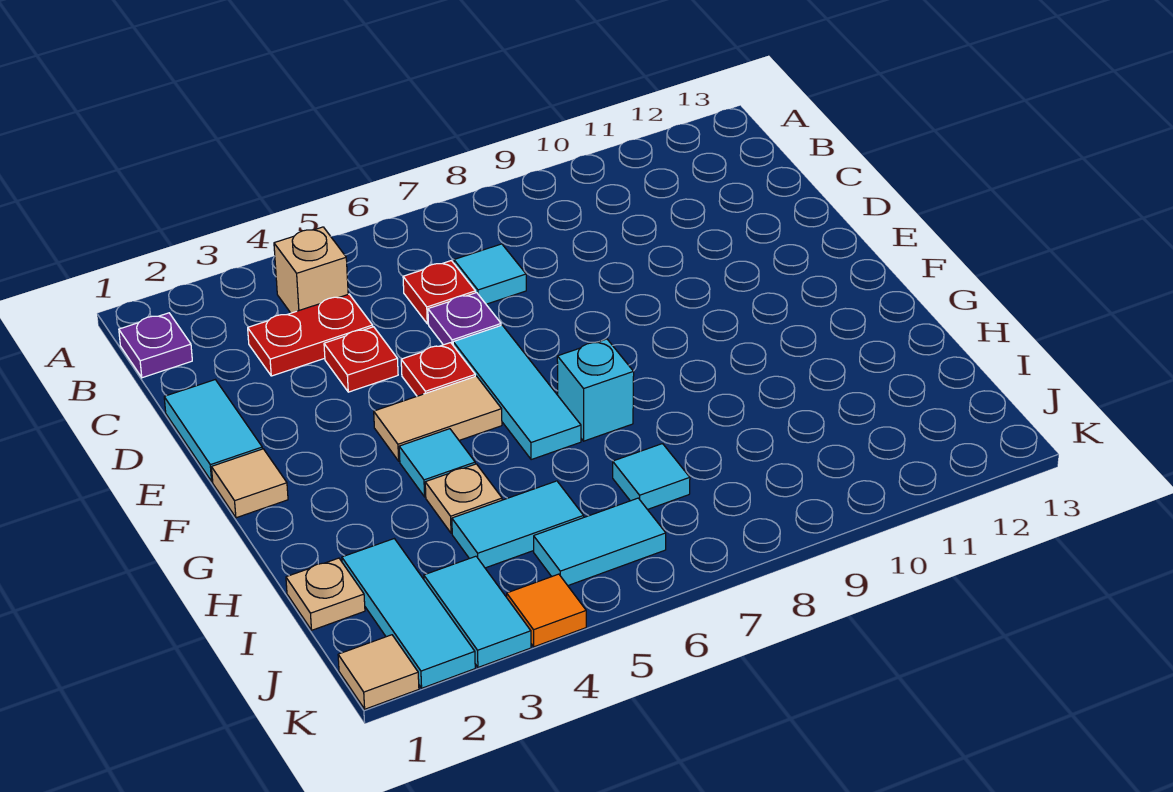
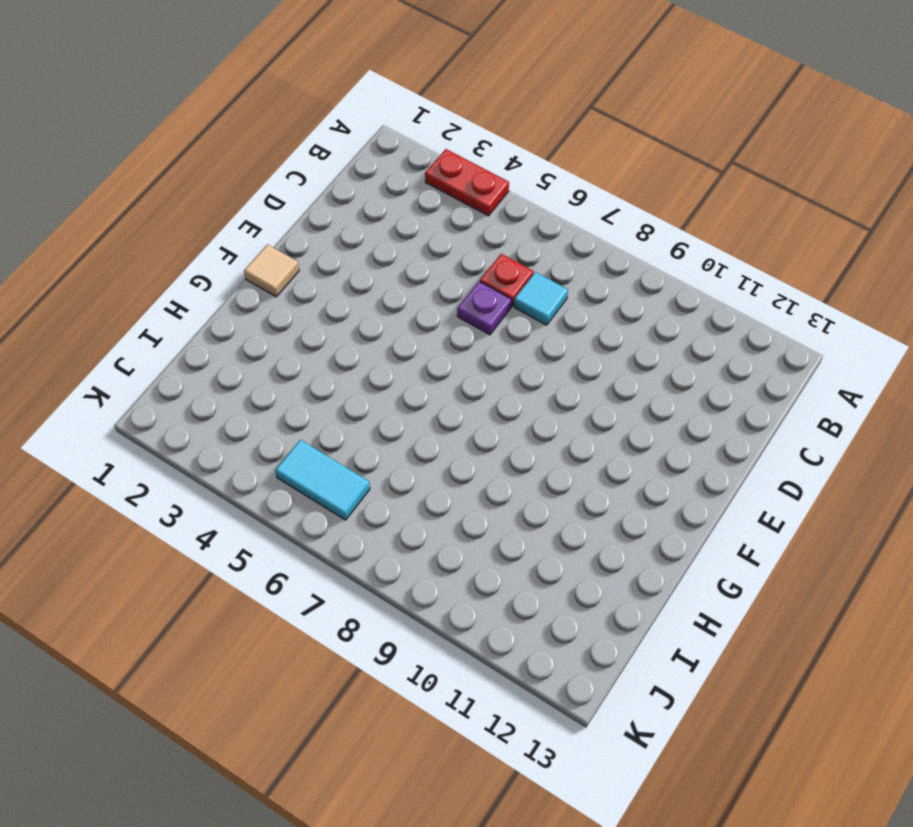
red plate A3:A4 level 1 -> red plate C3:C4 level 1
none -> purple plate B1 level 1
none -> tan brick B4 level 1
none -> cyan tile D1:E1 level 1

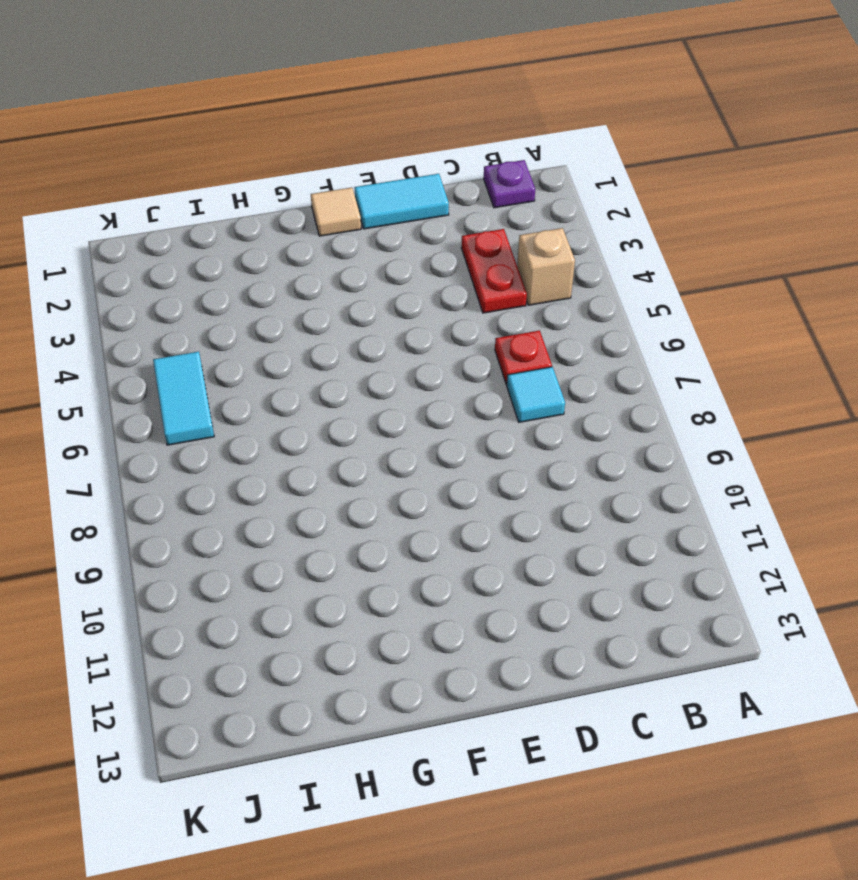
none -> red plate D4 level 1
none -> purple plate D6 level 1
none -> red plate E5 level 1

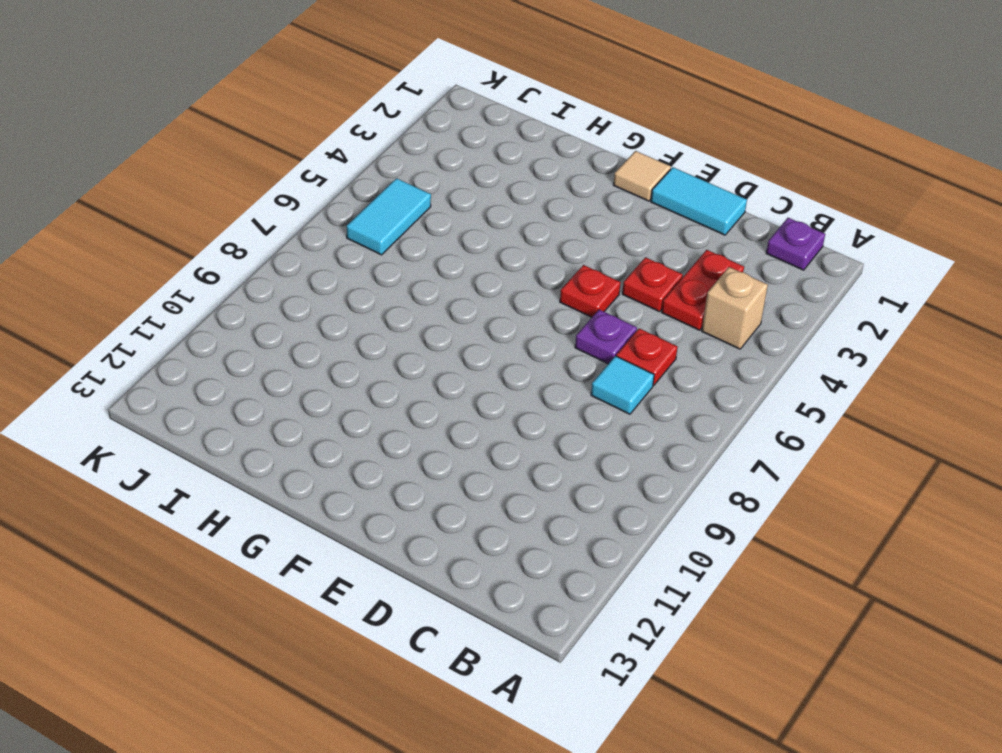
none -> cyan tile E6:G6 level 1
none -> tan tile F4:F5 level 1
none -> cyan tile G4 level 1

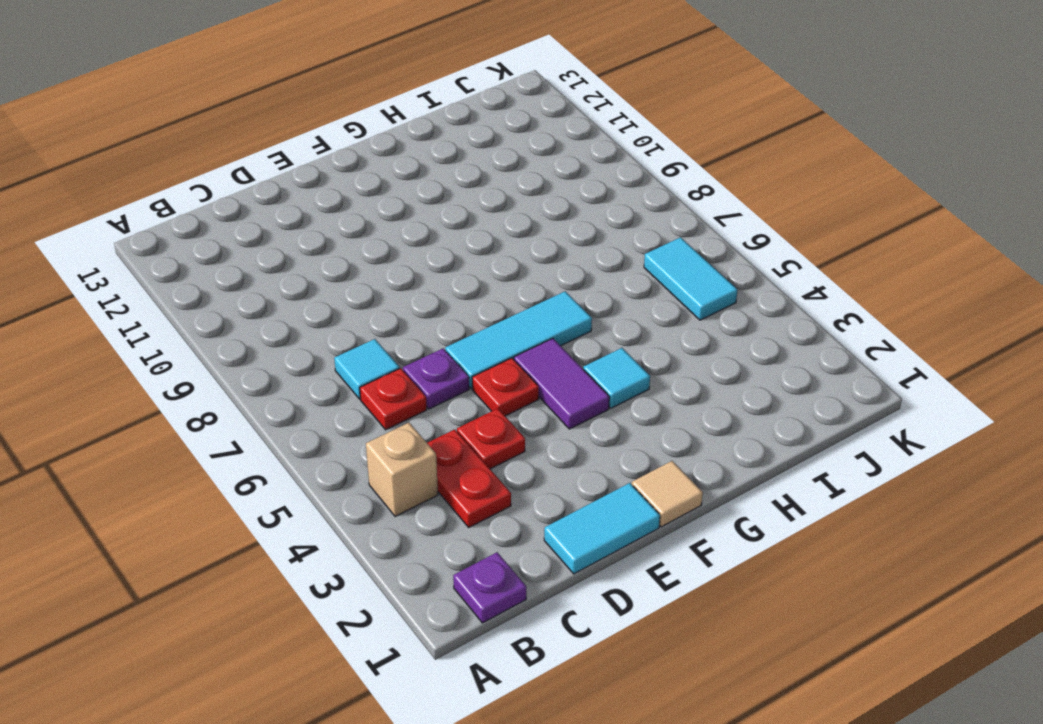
purple tile F4:F5 level 1 -> tan tile F4:F5 level 1
none -> cyan brick G7 level 1
none -> tan plate H4 level 1
none -> tan plate I1 level 1

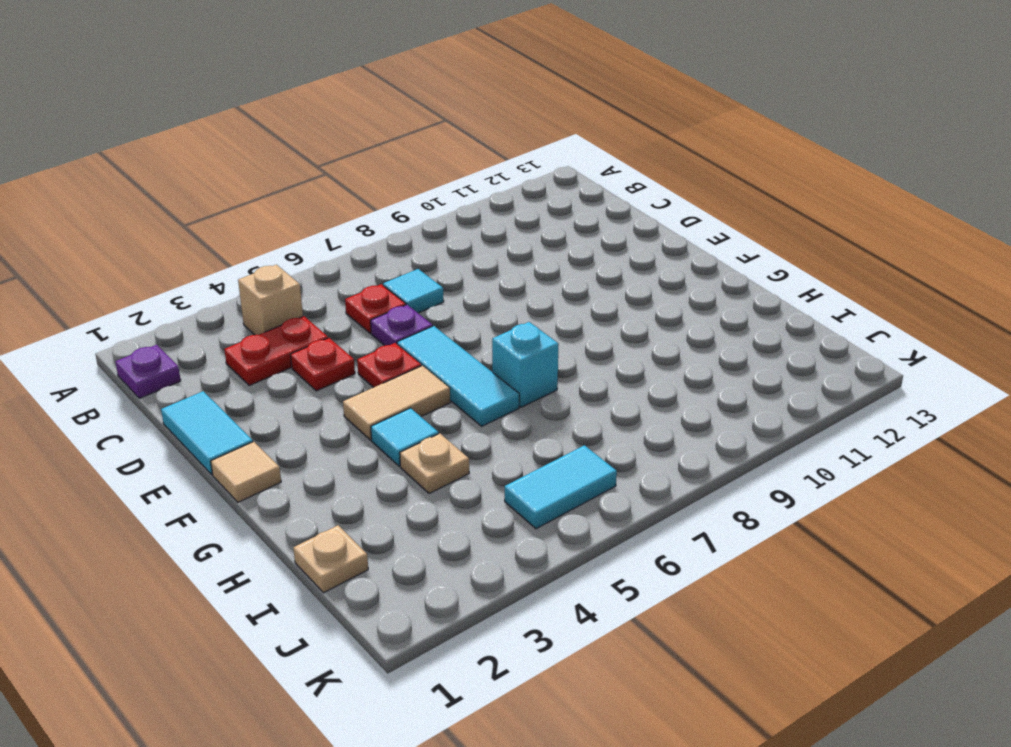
none -> cyan tile I2:K2 level 1
none -> cyan tile I4:I5 level 1
none -> cyan tile I7 level 1

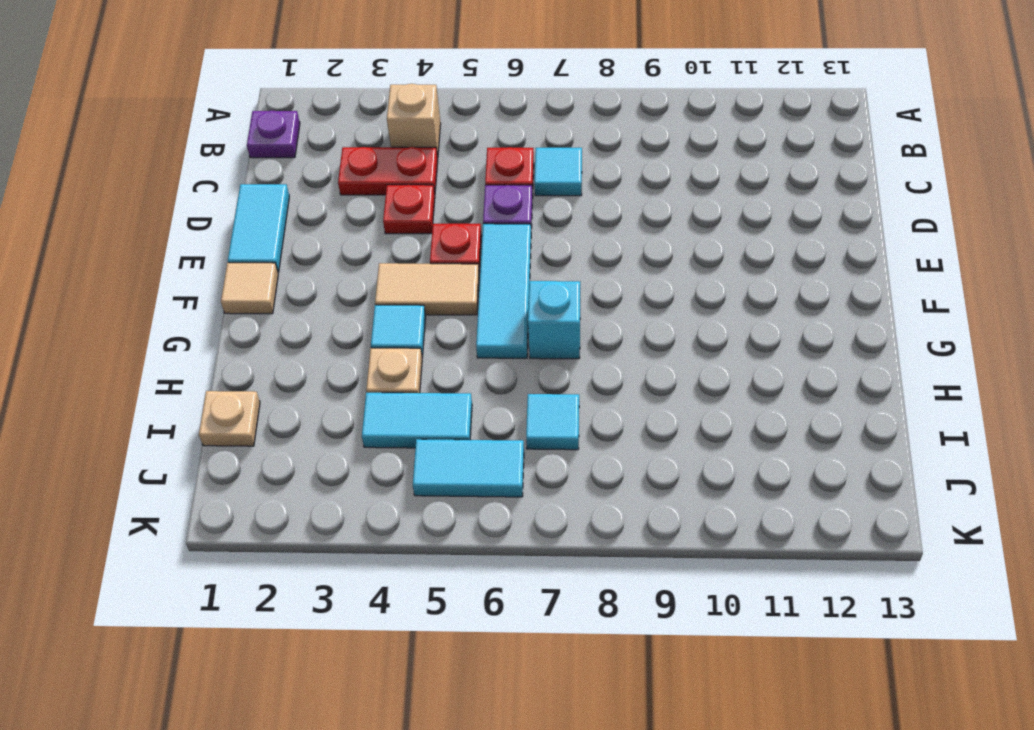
none -> cyan tile I2:K2 level 1
none -> cyan tile J3:K3 level 1
none -> tan tile K1 level 1

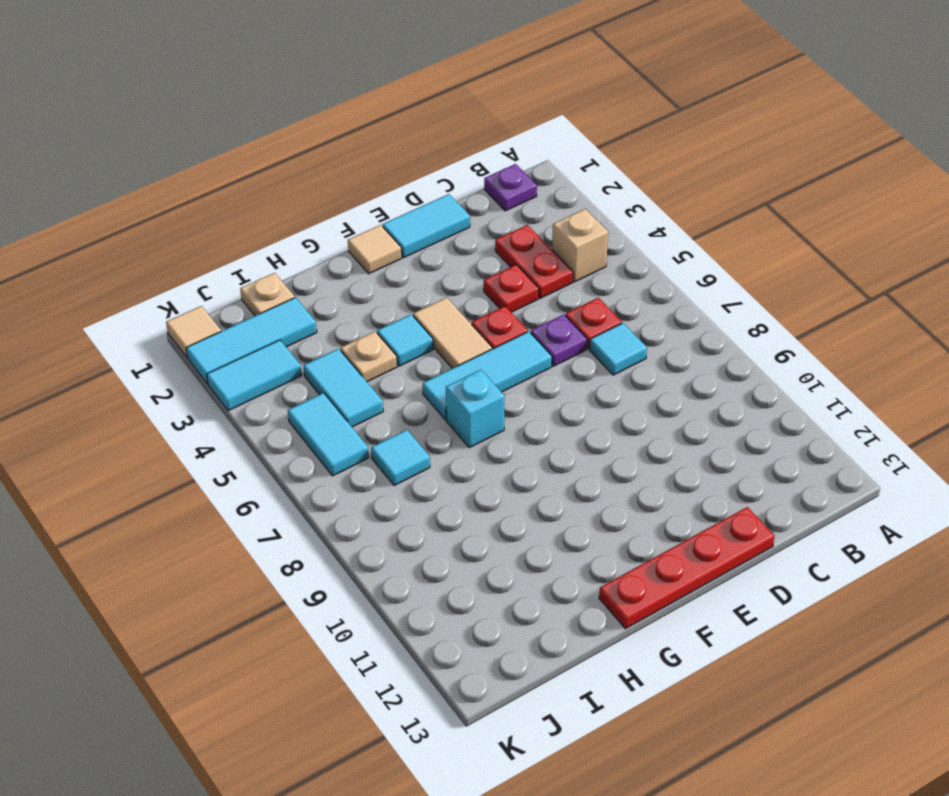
red plate D13:G13 level 1 -> none
none -> orange tile K4 level 1

